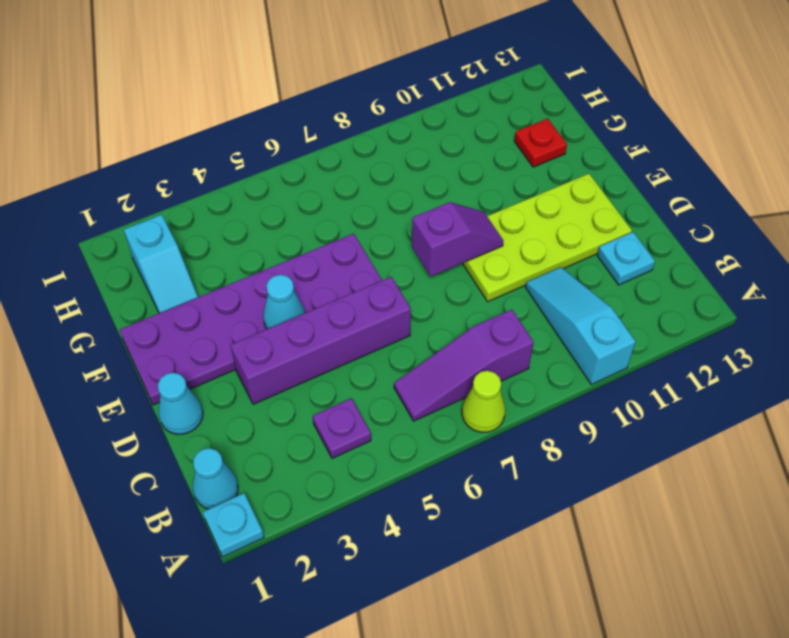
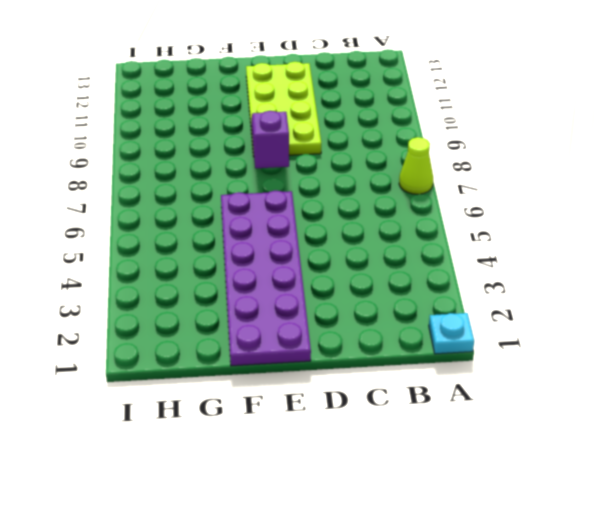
none -> cyan slope A10:C10 level 1 top A
none -> cyan cone B1 level 1
none -> purple plate B4 level 1

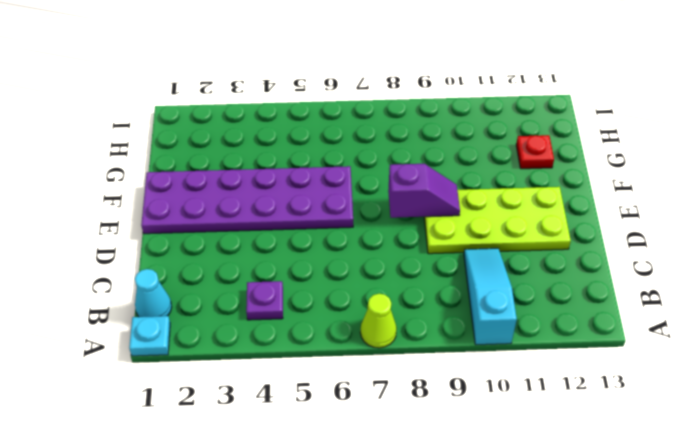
none -> purple slope B6:B8 level 1 top 8
none -> cyan plate C12 level 1
none -> cyan cone D1 level 1

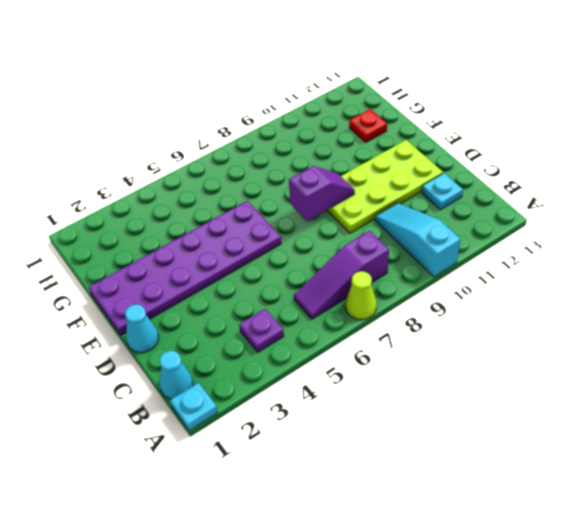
none -> purple brick D3:D6 level 1
none -> cyan slope G2:H2 level 1 top H
none -> cyan cone E4 level 2

